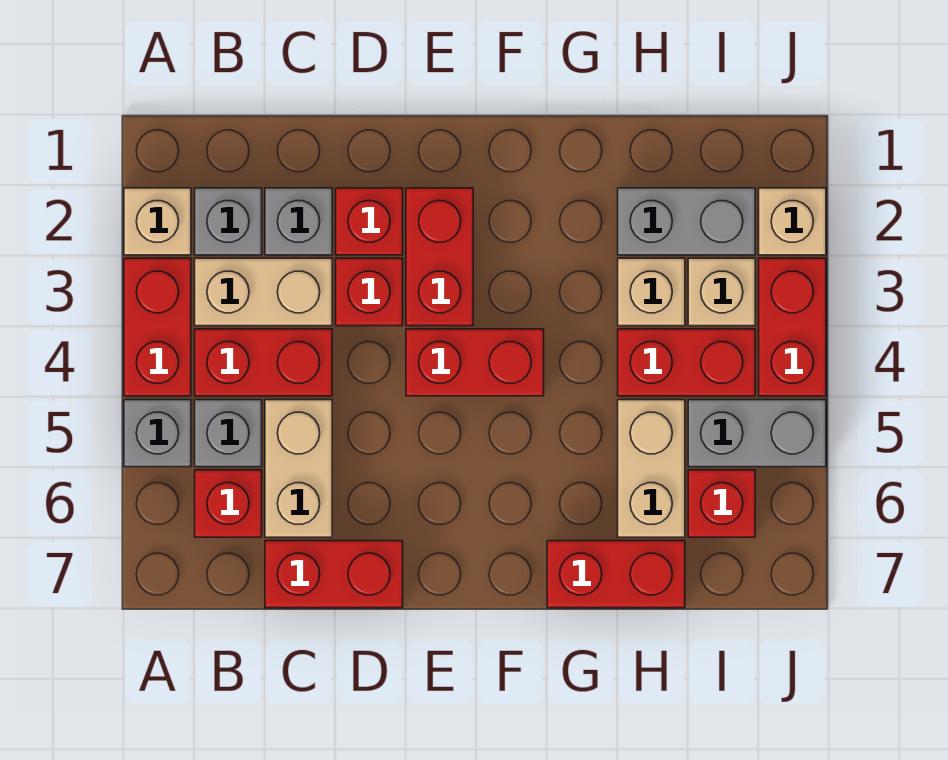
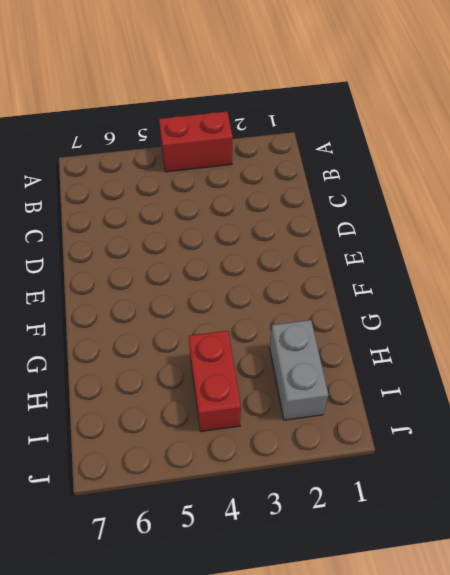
none -> tan brick A2 level 1
none -> grey brick A5 level 1
none -> grey brick B2 level 1

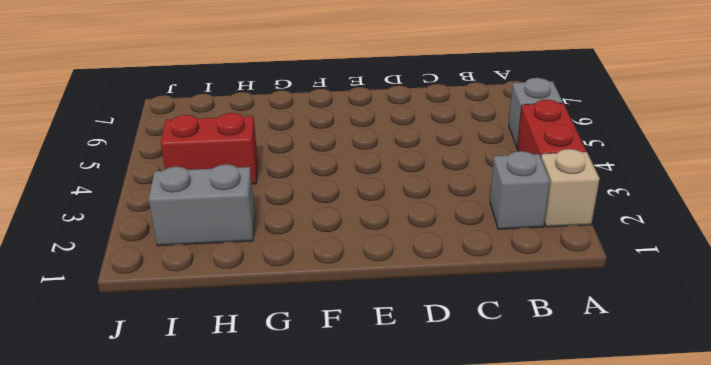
none -> tan brick B3:C3 level 1
none -> red brick B4:C4 level 1
none -> grey brick B5 level 1

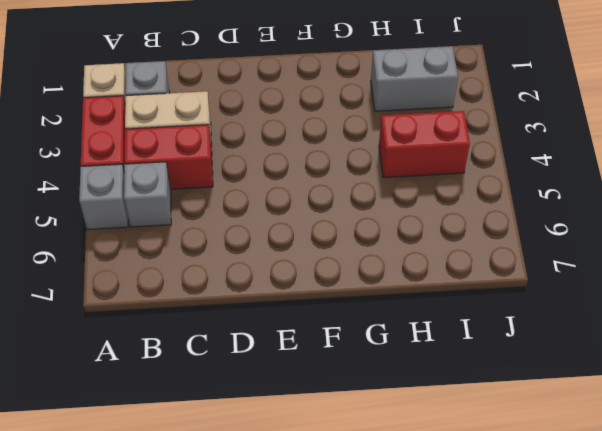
none -> red brick B6 level 1
none -> grey brick C2 level 1
none -> tan brick C5:C6 level 1

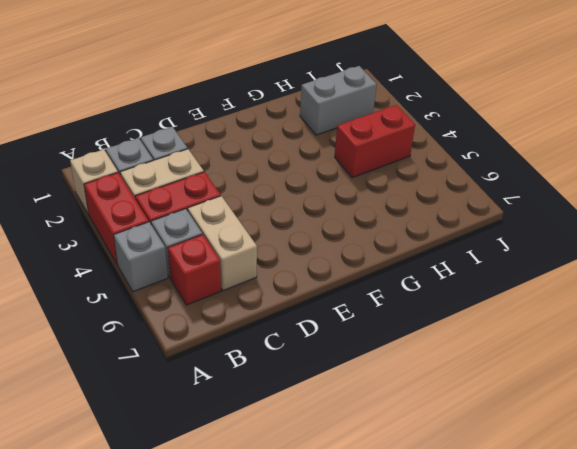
none -> red brick C7:D7 level 1
none -> red brick D2 level 1
none -> red brick D3 level 1

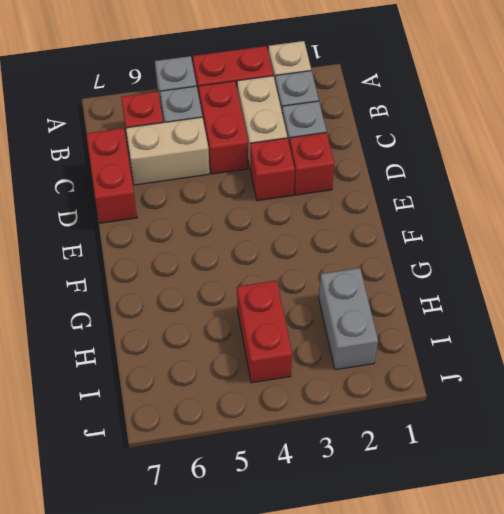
none -> red brick E2:E3 level 1
none -> red brick E4:F4 level 1
none -> red brick G7:H7 level 1

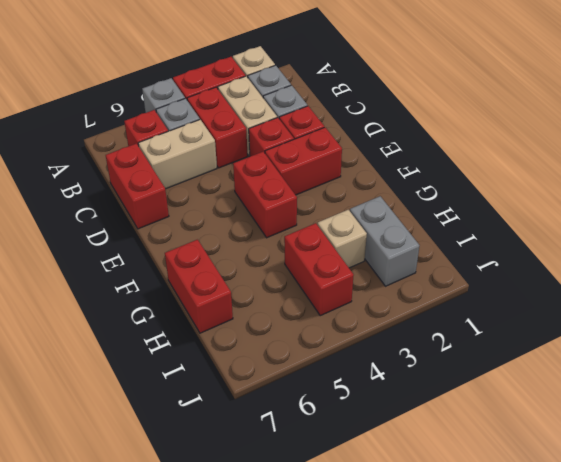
none -> tan brick H5:H6 level 1
none -> tan brick I3 level 1
none -> grey brick I5:J5 level 1

